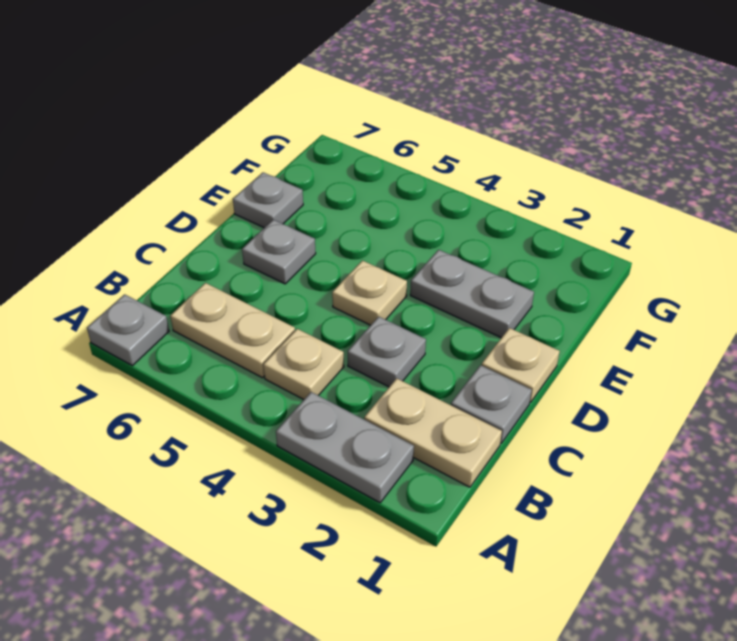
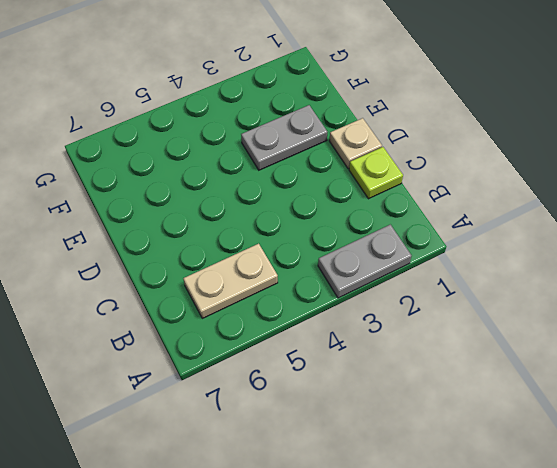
lime plate C1 level 1 -> grey plate C1 level 1
none -> grey plate A7 level 1
none -> tan plate B1:B2 level 1
none -> tan plate B4 level 1

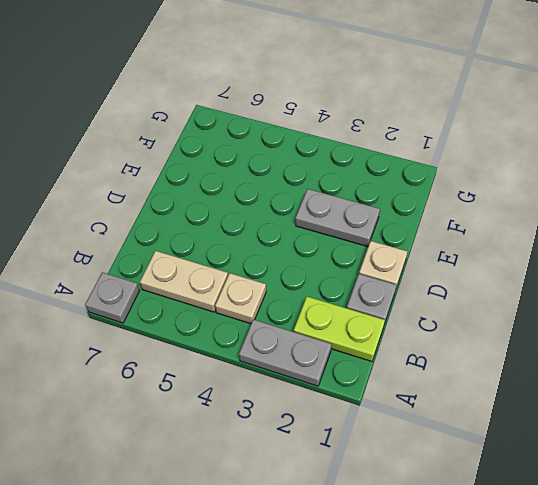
lime plate B1:B2 level 1 -> tan plate B1:B2 level 1
none -> grey plate C3 level 1
none -> tan plate D4 level 1
none -> grey plate D6 level 1

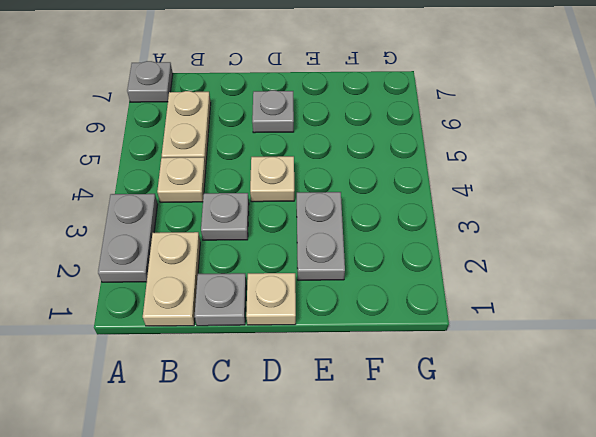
none -> grey plate E7 level 1

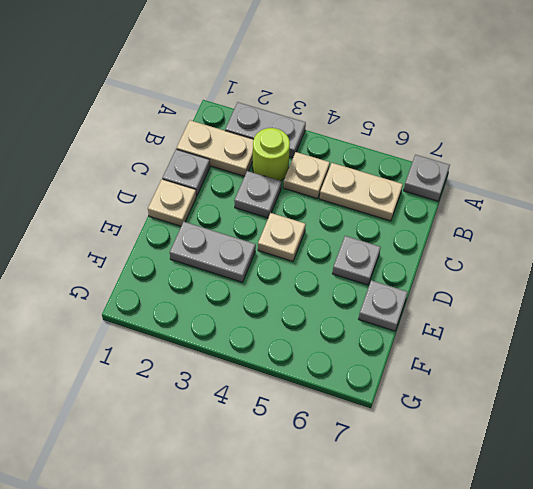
lime round brick B3 level 1 -> none

